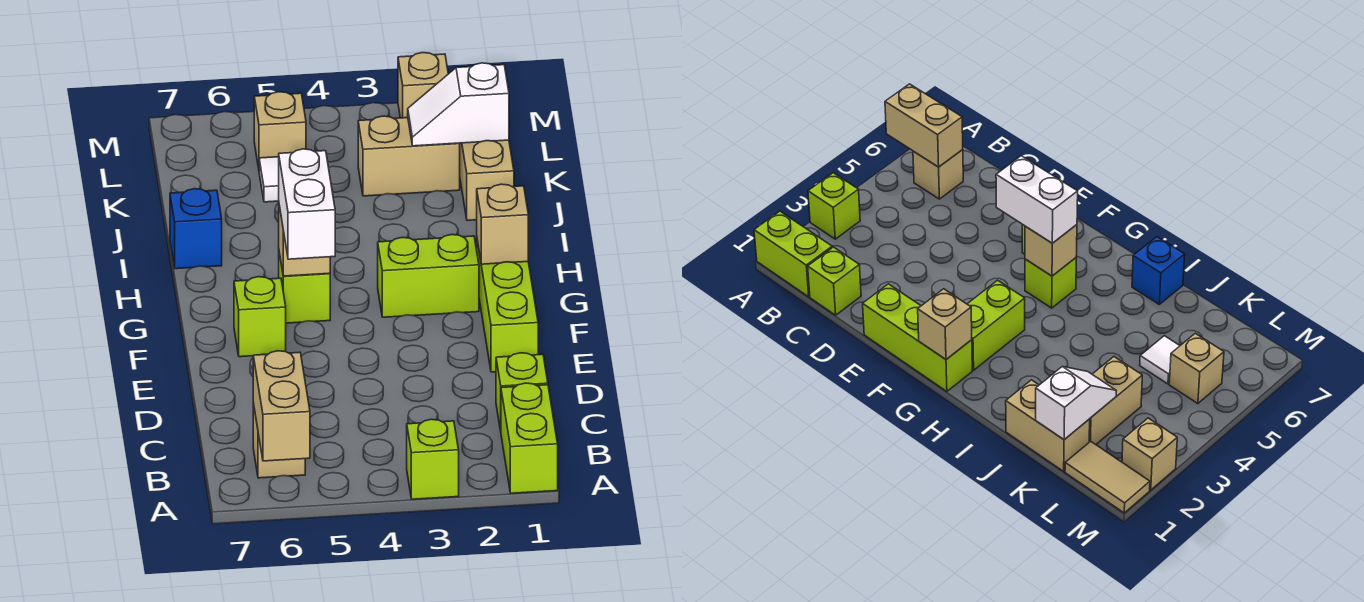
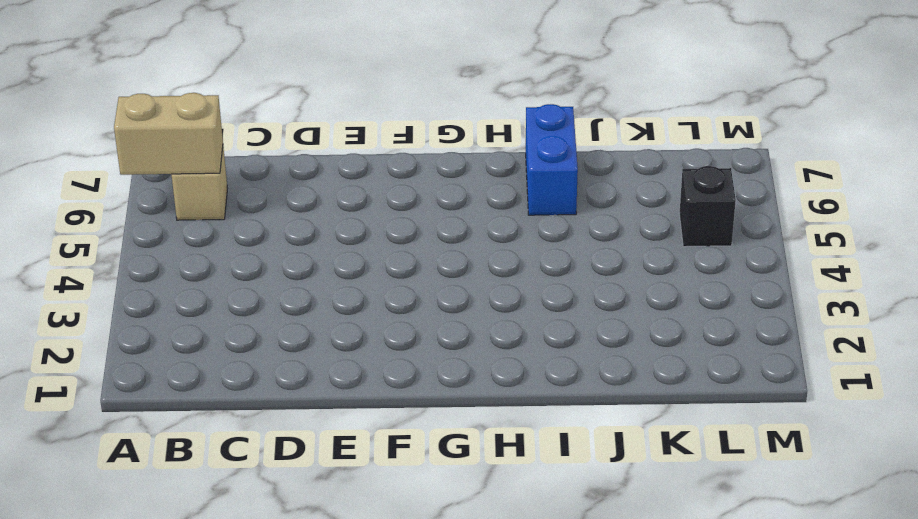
blue brick I6:I7 level 1 -> blue brick I7 level 1
black brick L5 level 1 -> tan brick L5 level 1
none -> lime brick A1:B1 level 1
none -> lime brick A3 level 1
none -> lime brick C1 level 1

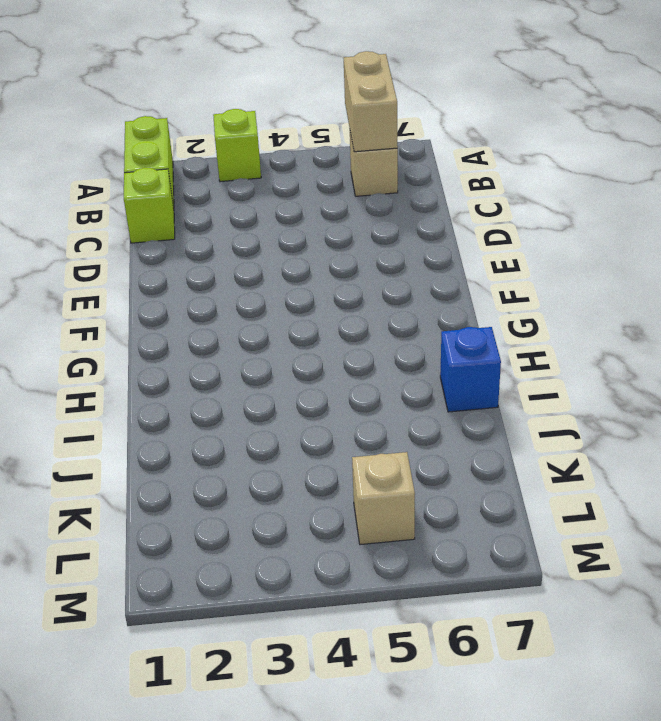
none -> lime brick E1:G1 level 1
none -> lime brick F6 level 1
none -> lime brick G2:G3 level 1

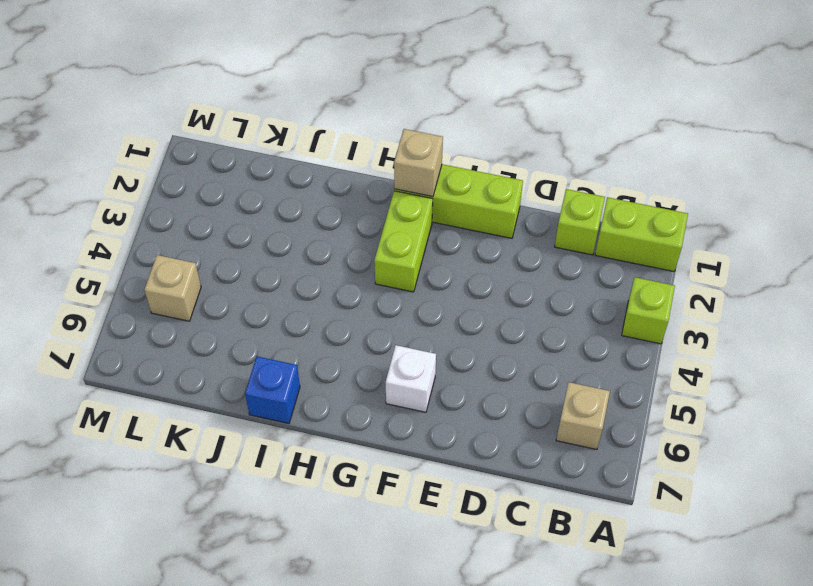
white brick F6 level 1 -> lime brick F6 level 1
none -> lime brick G5 level 1
none -> tan brick J1:K1 level 1
none -> tan brick K2:K3 level 1

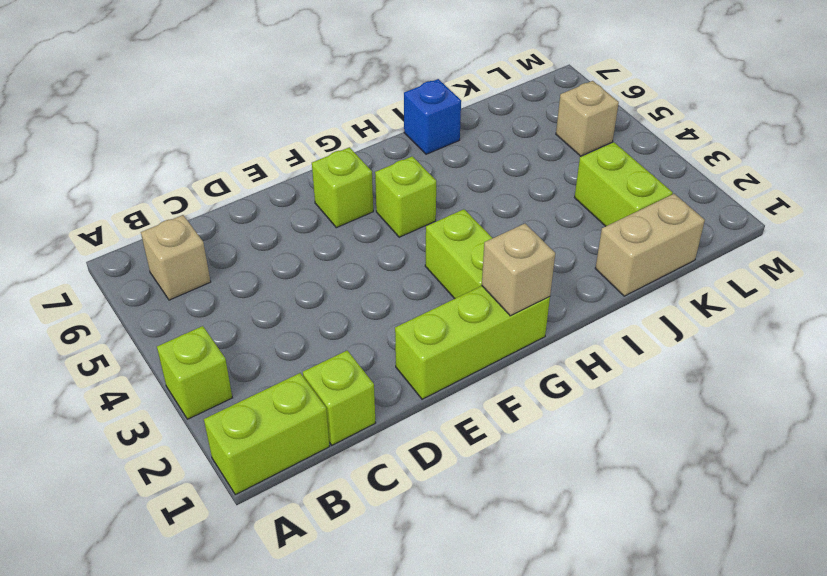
lime brick K2:K3 level 1 -> tan brick K2:K3 level 1
none -> white tile K5 level 1
none -> tan tile L1:M1 level 1
none -> tan brick M2 level 1

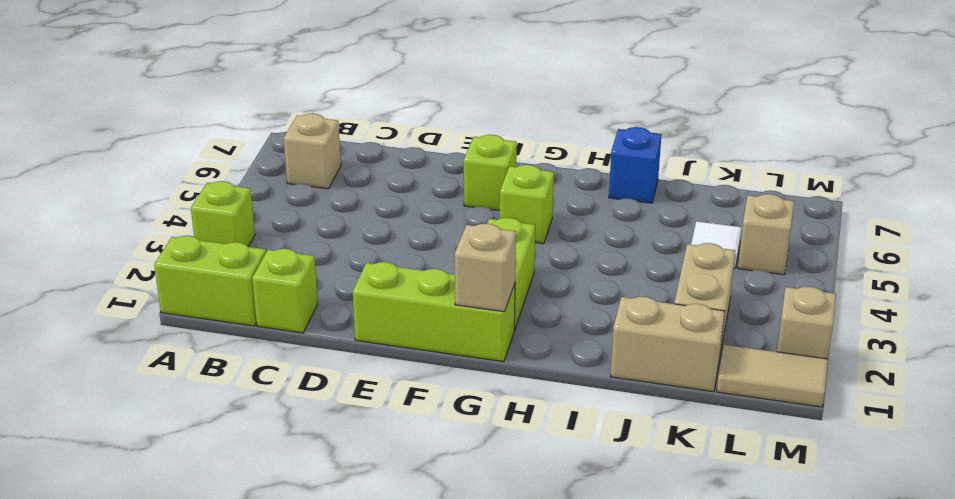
none -> tan brick A6:B6 level 2
none -> tan brick G5 level 2
none -> white slope K1:K2 level 2 top 1

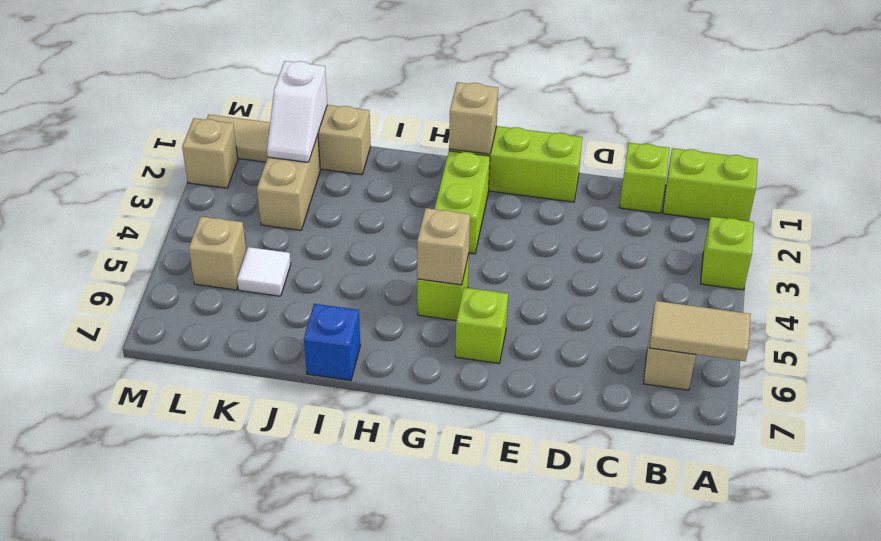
tan tile A6:B6 level 2 -> tan brick A6:B6 level 2
none -> white brick F5:G5 level 3

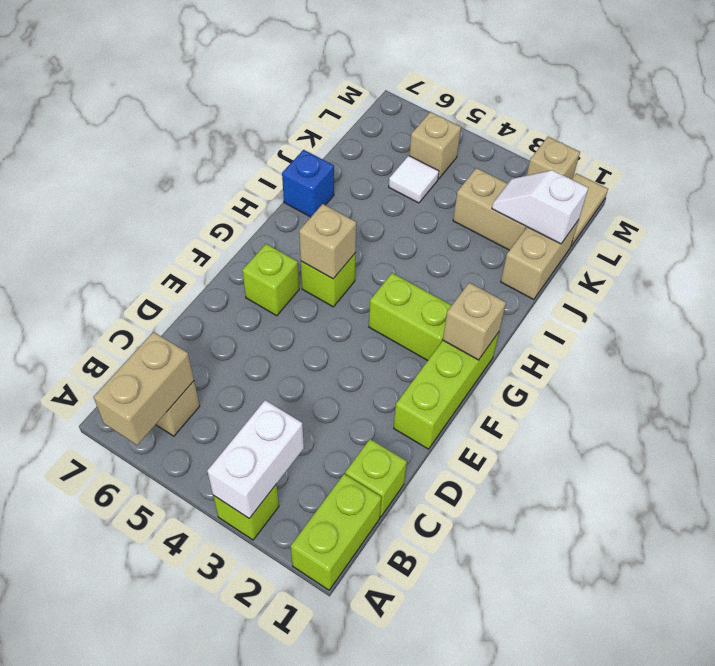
white brick A3:B3 level 2 -> white brick F5:G5 level 3

